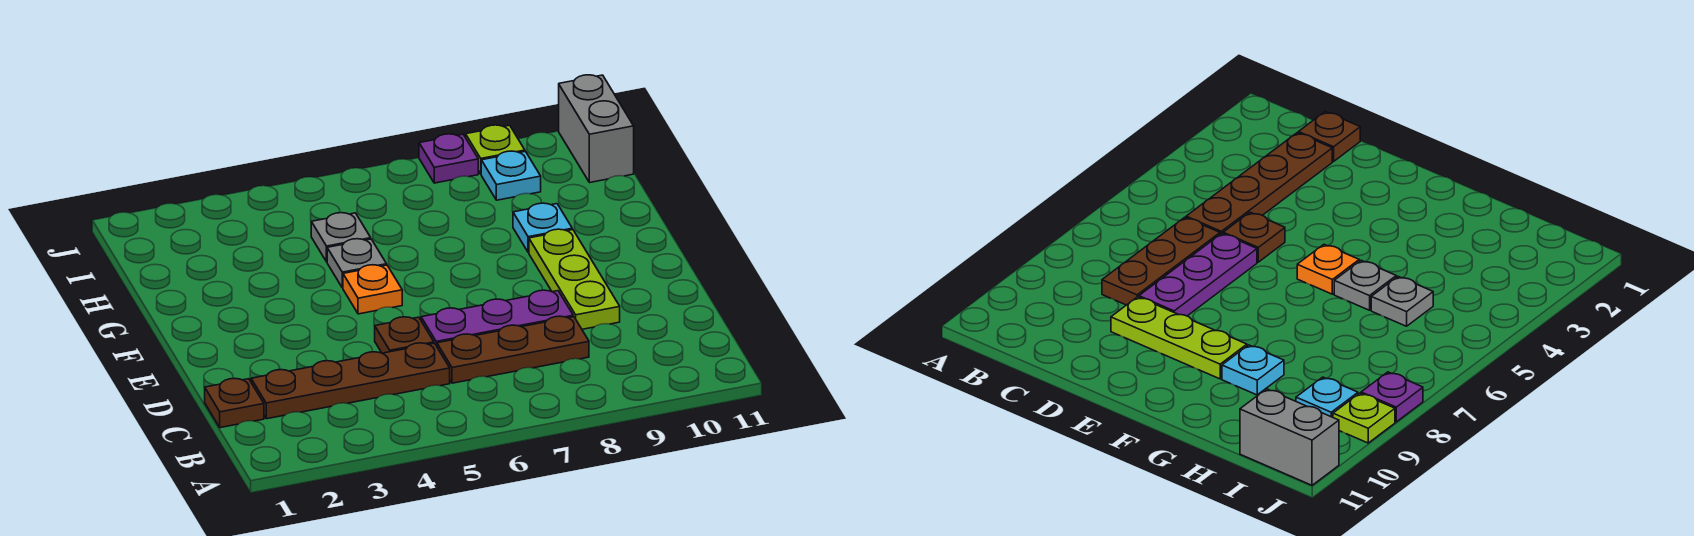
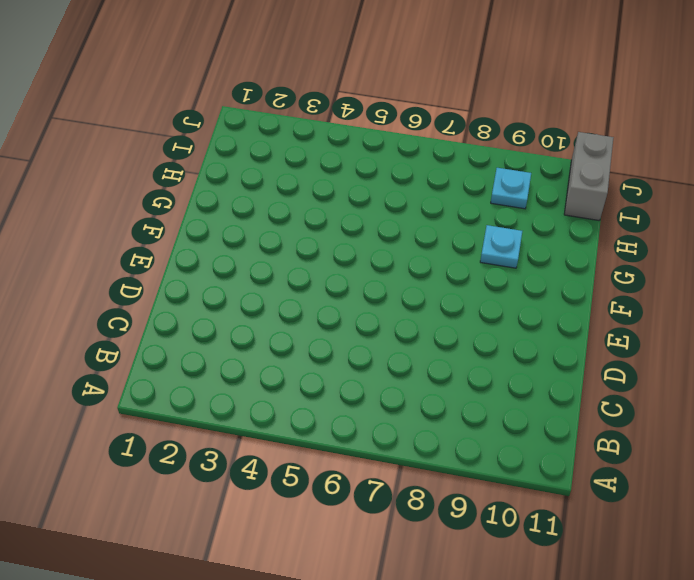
none -> brown plate C1 level 1
none -> brown plate C2:C5 level 1
none -> brown plate C6:C8 level 1

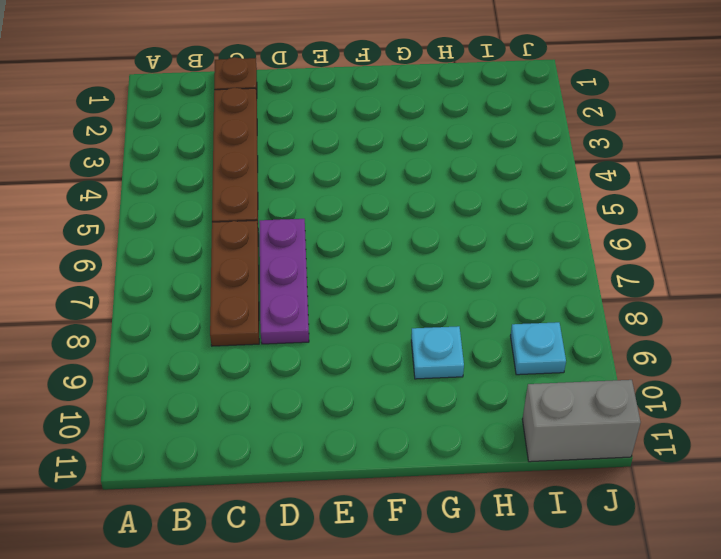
none -> brown plate D5 level 1
none -> lime plate D9:F9 level 1
none -> orange plate F5 level 1

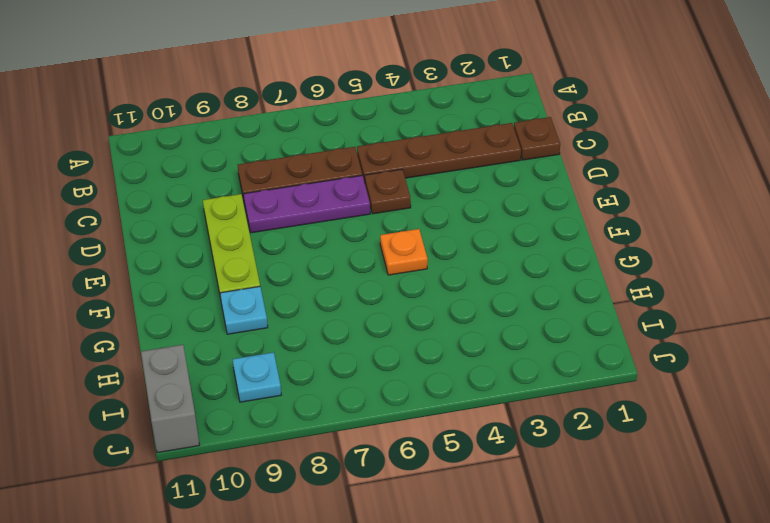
none -> grey plate G5 level 1
none -> grey plate H5 level 1
none -> purple plate J8 level 1

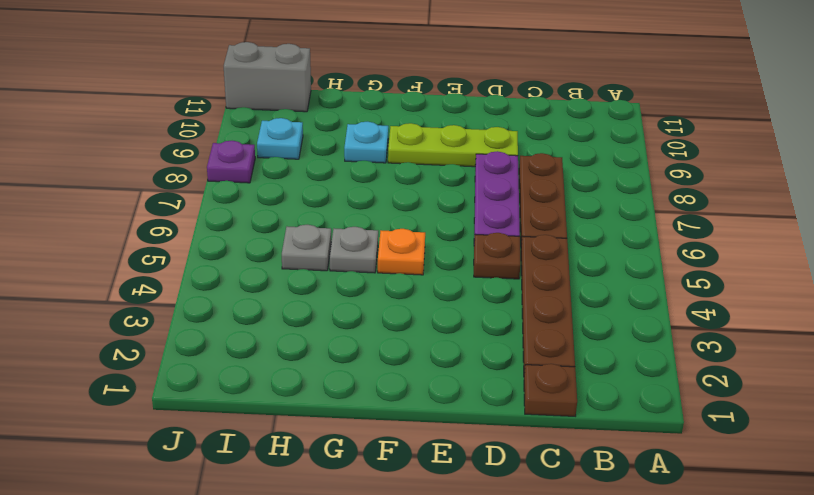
none -> lime plate J9 level 1

